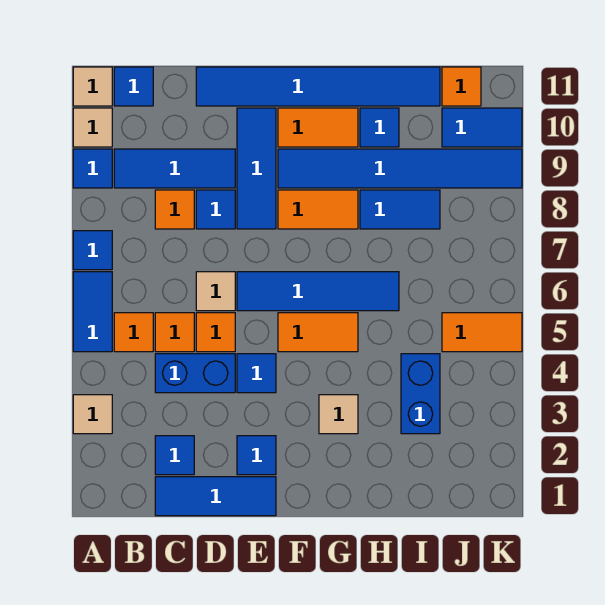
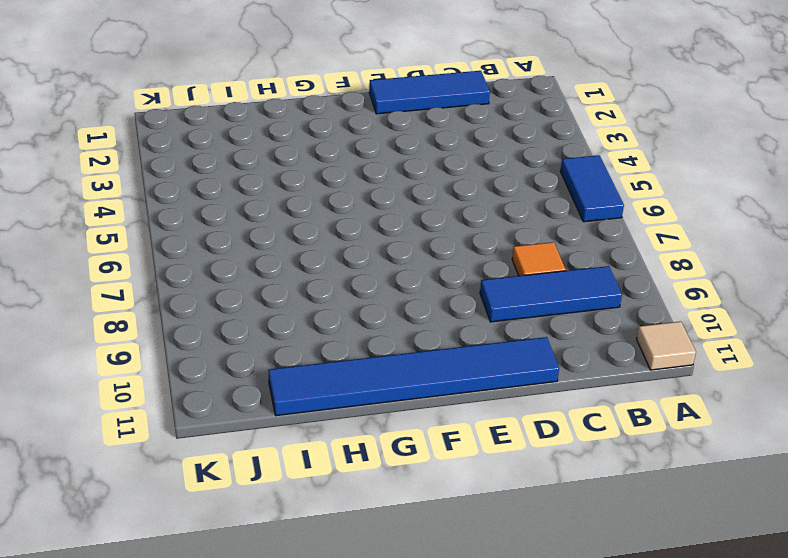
none -> tan tile A3 level 1
none -> blue tile A7 level 1
none -> blue tile A9 level 1
none -> tan tile A10 level 1

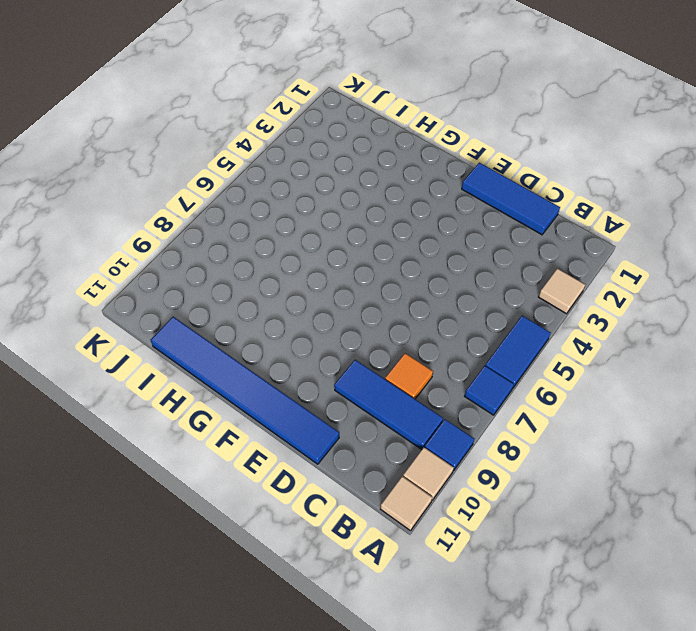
none -> orange tile B5 level 1
none -> blue tile B11 level 1
none -> blue tile C2 level 1
none -> blue brick C4:D4 level 1

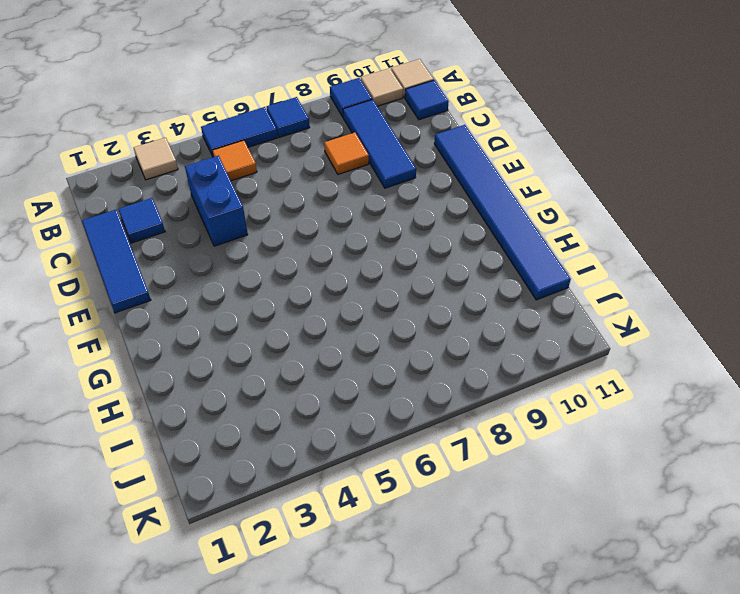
none -> orange tile C5 level 1
none -> orange tile D5 level 1
none -> tan tile D6 level 1
none -> blue tile D8 level 1

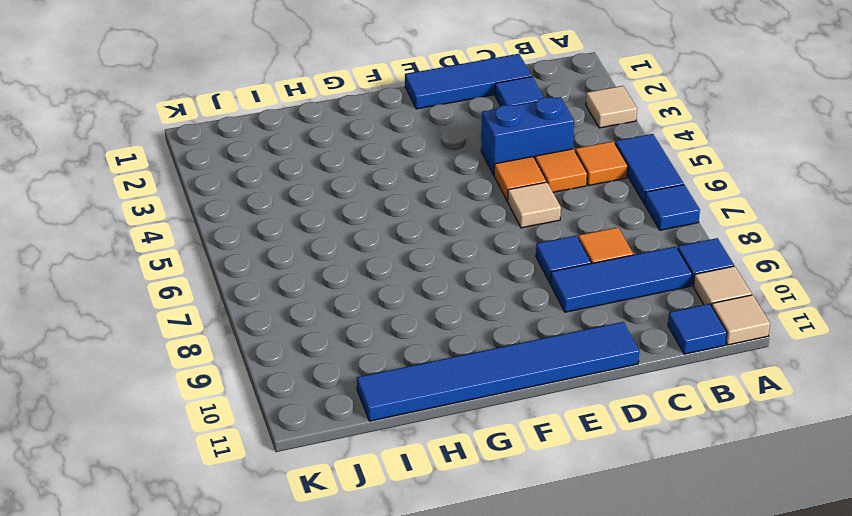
none -> blue tile E2 level 1
none -> blue tile E4 level 1
none -> blue tile E6:H6 level 1
none -> blue tile E8:E10 level 1

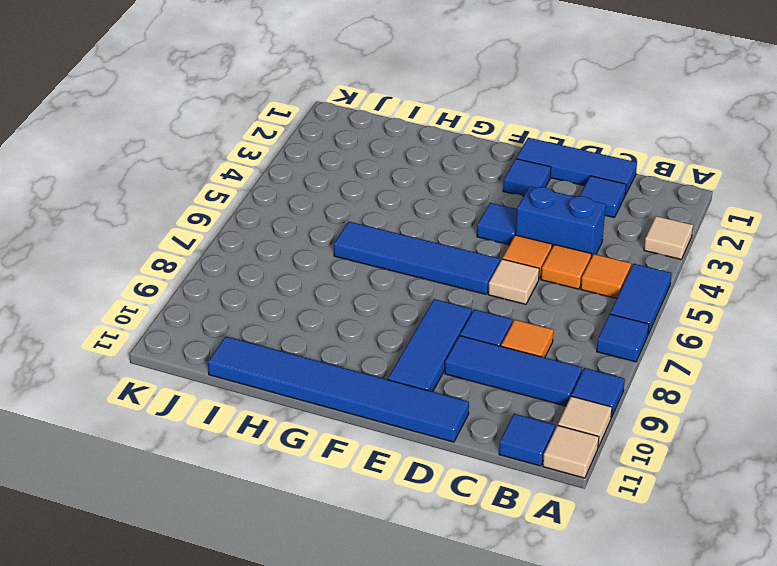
none -> orange tile F5:G5 level 1
none -> orange tile F8:G8 level 1
none -> blue tile F9:K9 level 1
none -> orange tile F10:G10 level 1

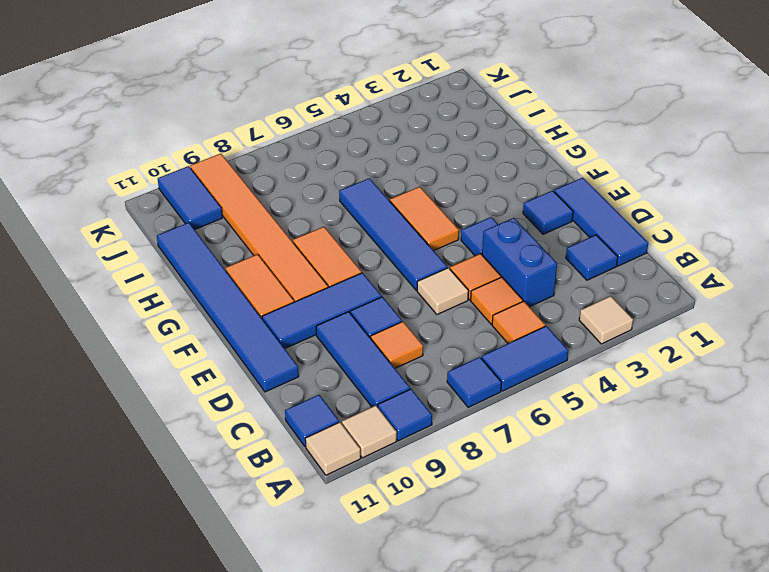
orange tile F9:K9 level 1 -> blue tile F9:K9 level 1
none -> tan tile G3 level 1
none -> blue tile H8:I8 level 1
none -> blue tile H10 level 1
none -> blue brick I3:I4 level 1

